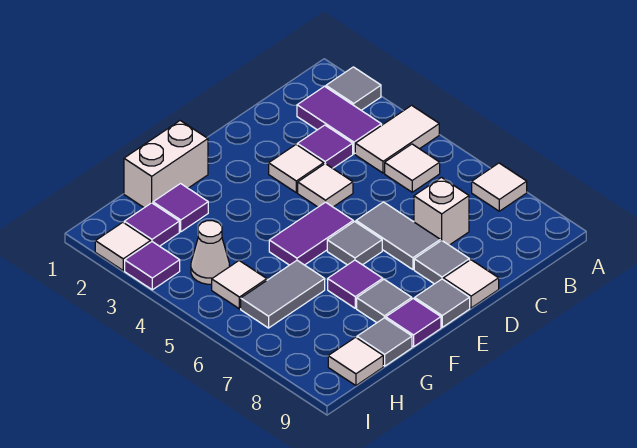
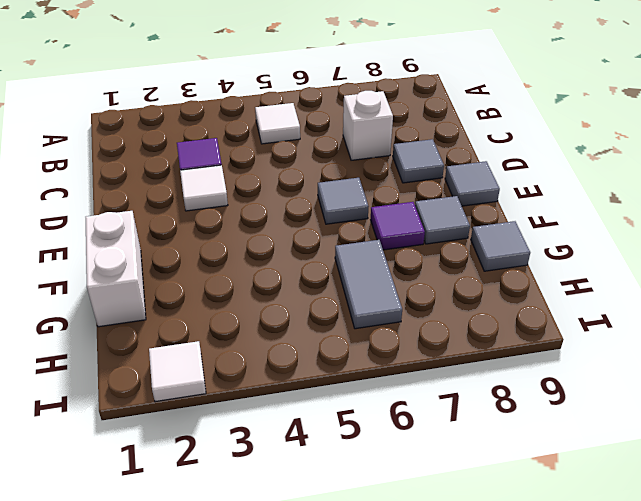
none -> grey tile A2 level 1
none -> white tile A4:B4 level 1
none -> white tile A7 level 1

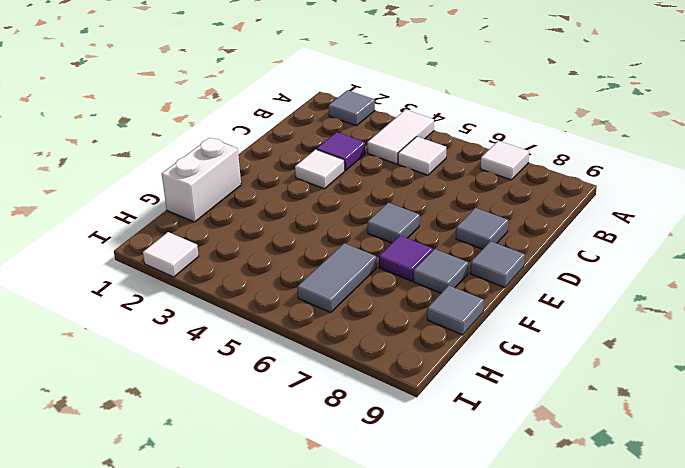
none -> purple tile B2:B3 level 1
none -> white brick C7 level 1
none -> white tile D4 level 1

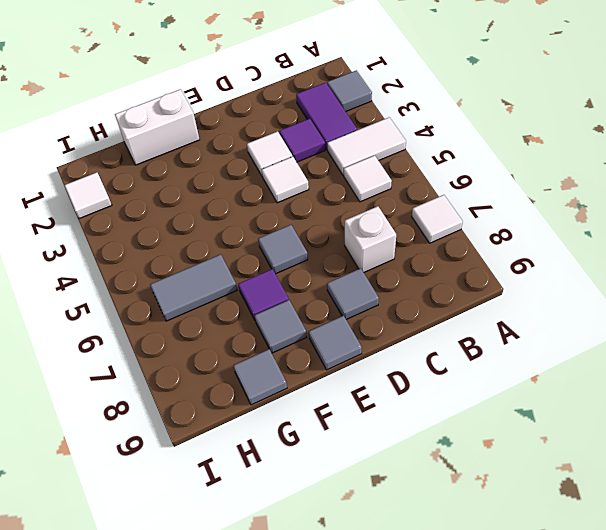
none -> grey tile D6:D7 level 1
none -> white tile D9 level 1
none -> purple tile E5:F5 level 1

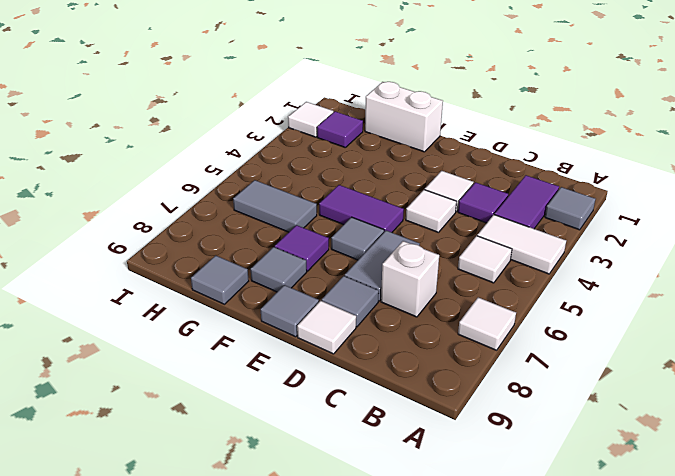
none -> purple tile F9 level 1
none -> purple tile G2 level 1
none -> white cone H4 level 1

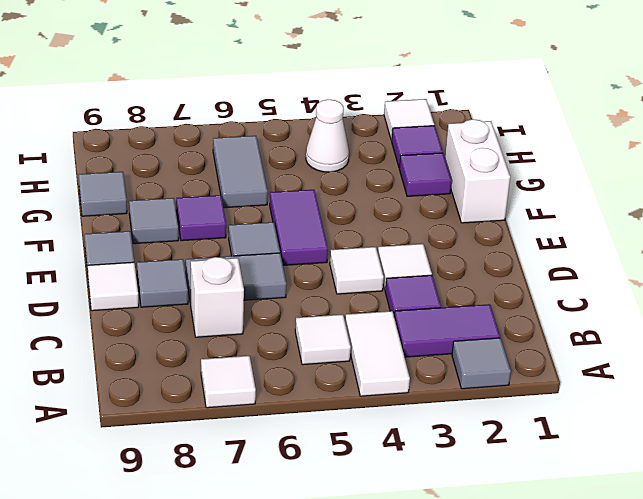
none -> purple tile F9 level 1
none -> white tile H5 level 1
none -> white tile H9 level 1

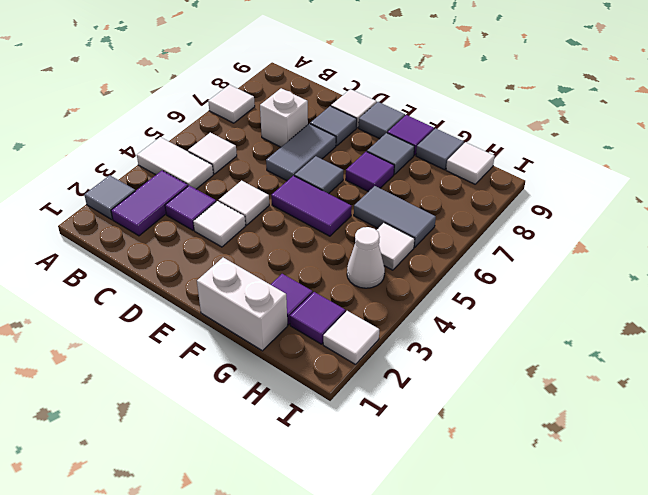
none -> purple tile I3 level 1

